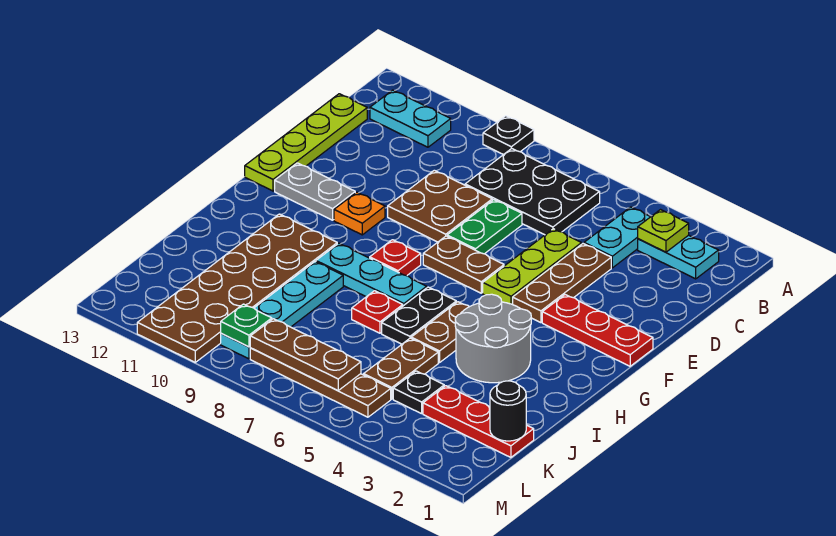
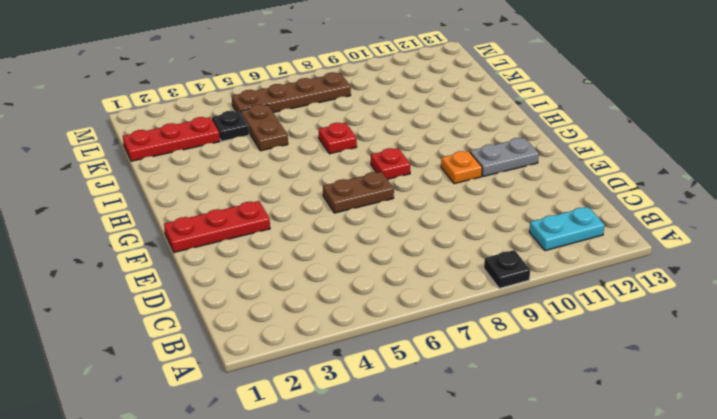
none -> cyan plate B2:B3 level 1
none -> cyan plate B4:C4 level 1
none -> black plate B6:C8 level 1
none -> lime plate C13:F13 level 1

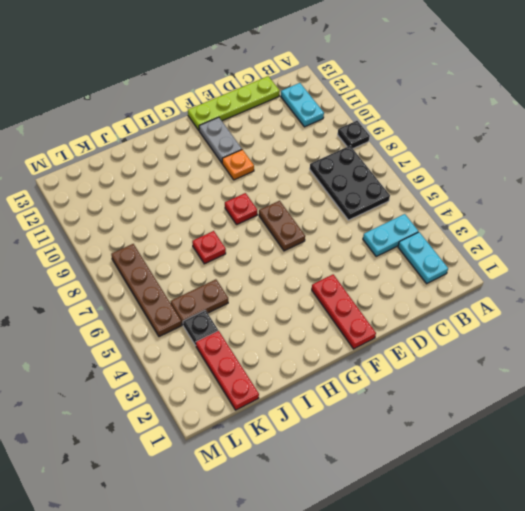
none -> brown plate D4:F4 level 1
none -> lime plate D5:F5 level 1
none -> green plate D7:E7 level 1
none -> brown plate D8:E9 level 1

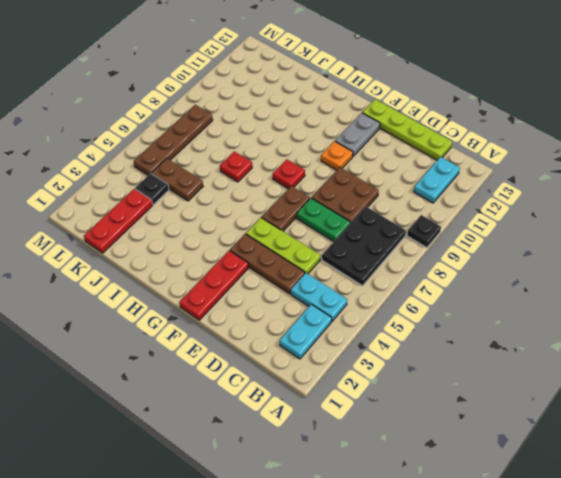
none -> grey round brick H3:I4 level 1
none -> brown plate H5:I5 level 1
none -> black plate H6:I6 level 1
none -> cyan plate H7:H9 level 1

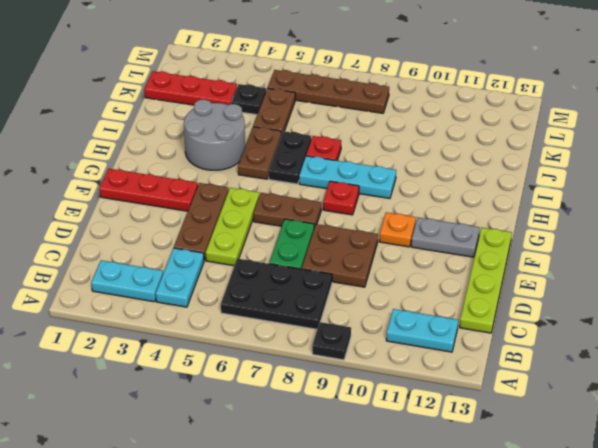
none -> brown plate H10:M11 level 1
none -> cyan plate I9:L9 level 1
none -> lime plate B3 level 2
none -> black round brick K1 level 2

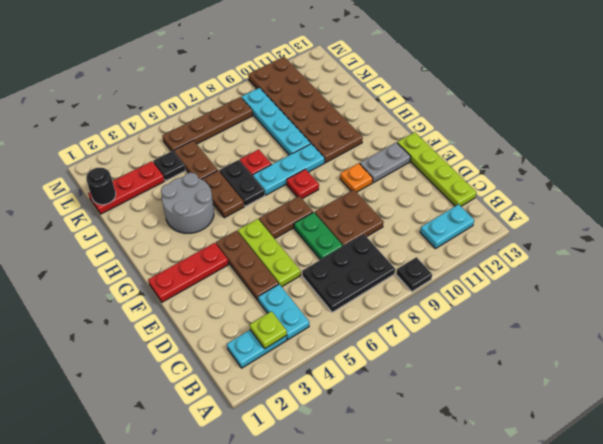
none -> brown plate L6:L8 level 2
none -> green plate L9 level 2

